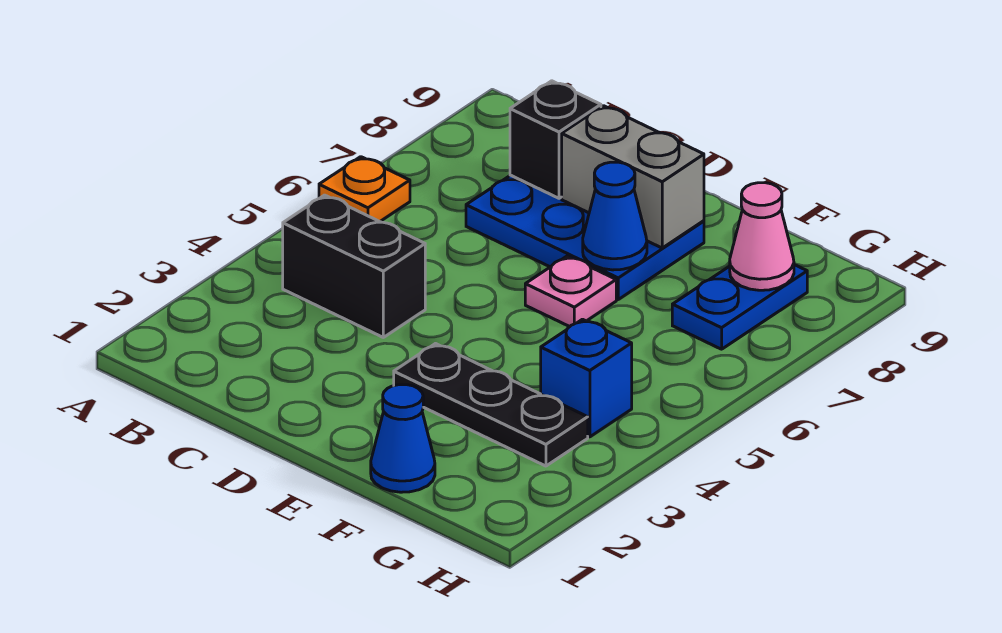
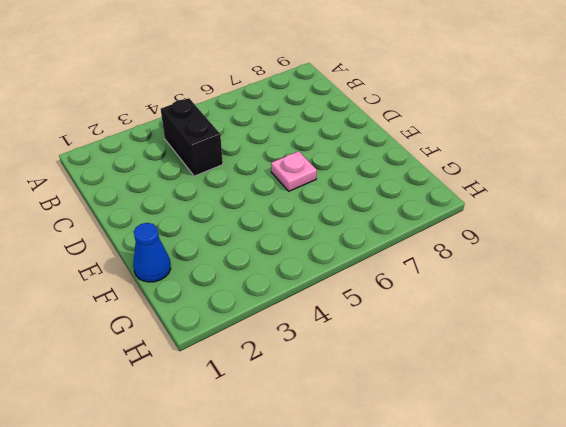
none -> orange plate A6 level 1
none -> blue plate C7:E8 level 1
none -> black plate E3:G3 level 1

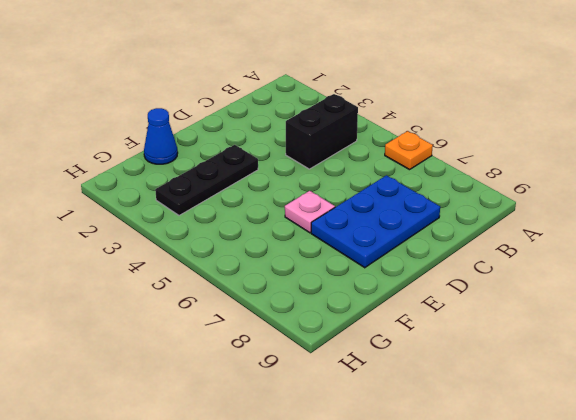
none -> blue brick G4 level 1
none -> blue plate G7:G8 level 1
none -> black brick C8 level 2

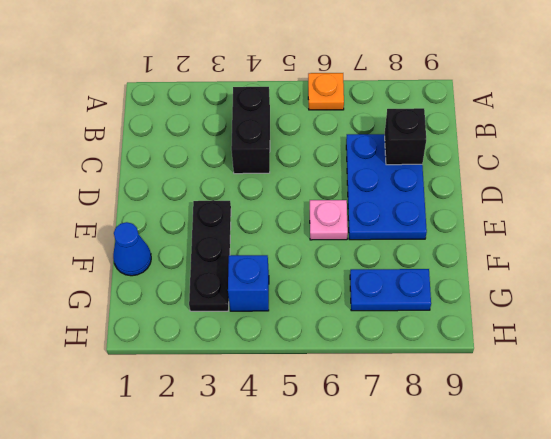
none -> grey brick D8:E8 level 2
none -> blue cone E7 level 2
none -> pink cone G8 level 2

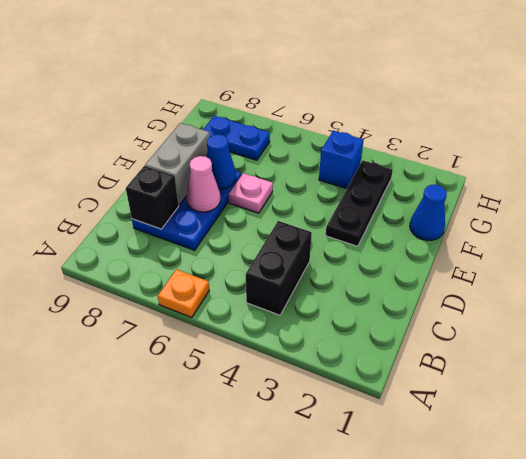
pink cone D7 level 2 -> pink cone G8 level 2

